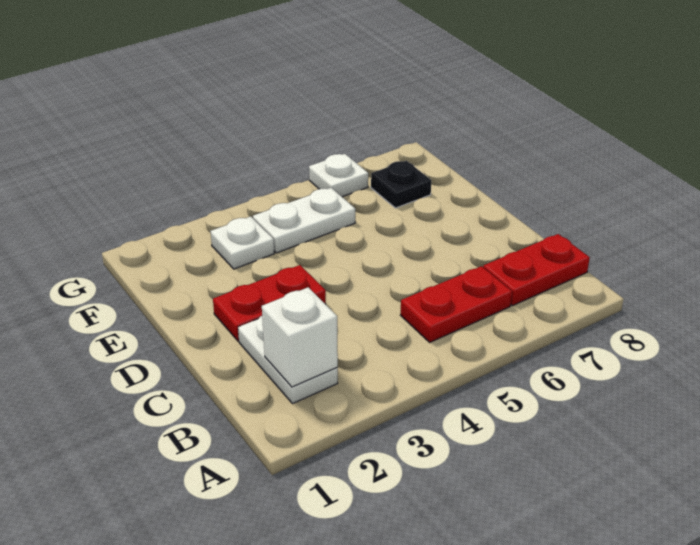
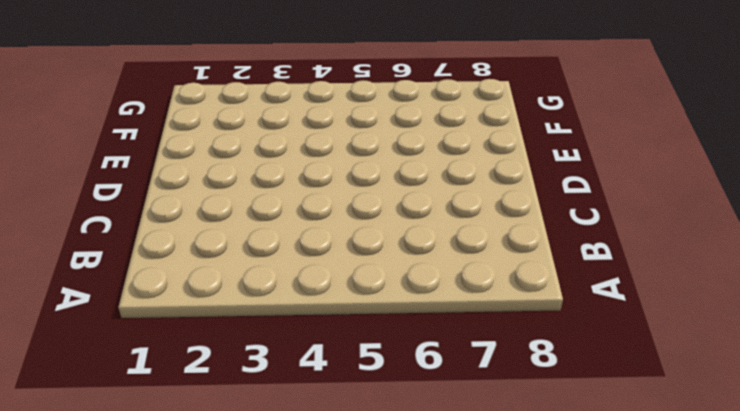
none -> white plate B2:C2 level 1
none -> red plate B5:B6 level 1

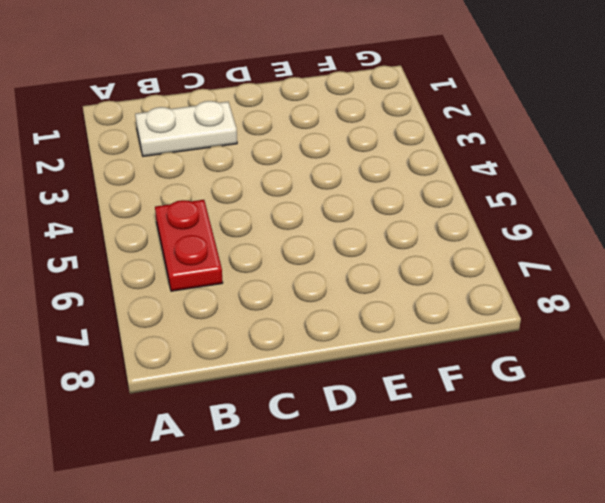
none -> red plate B7:B8 level 1
none -> red plate D2:D3 level 1

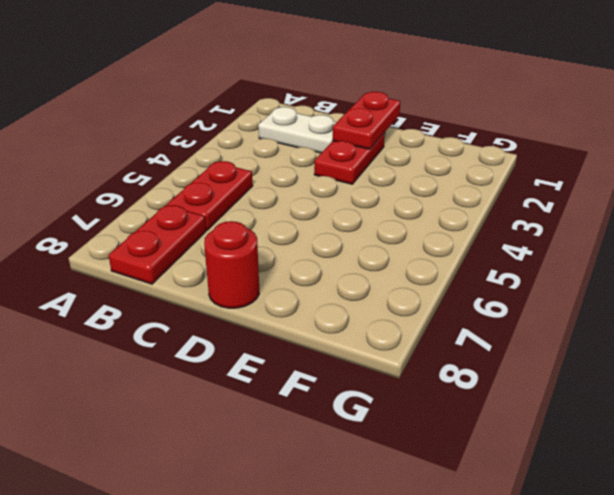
red plate D1:D2 level 2 -> none
red round brick D8 level 1 -> none
none -> white plate F3 level 1
none -> white plate F4:F5 level 1

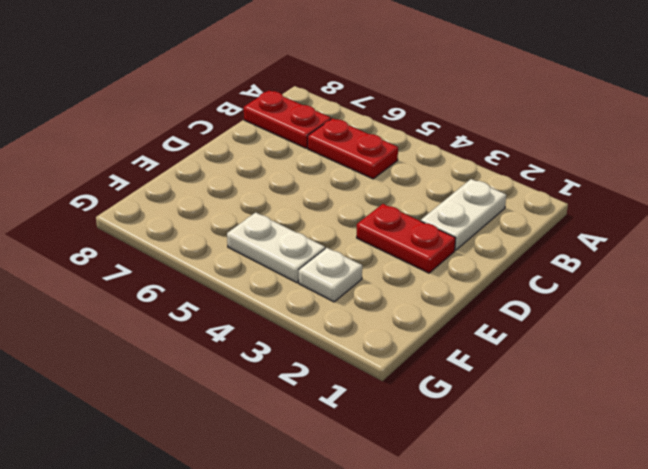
none -> black plate F7 level 1
none -> white plate G6 level 1

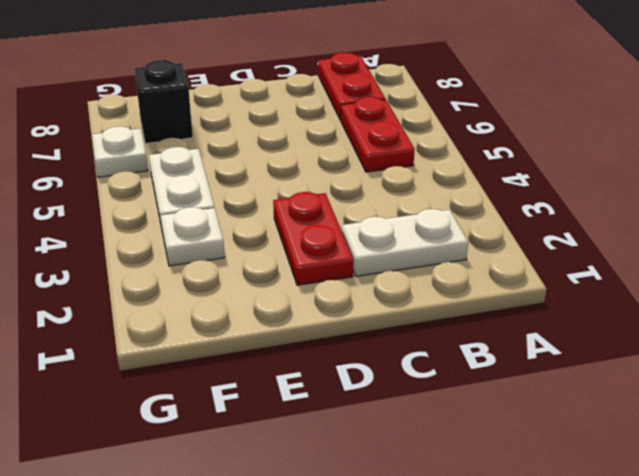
black brick F7 level 1 -> black plate F7 level 1
none -> white brick B2 level 2

